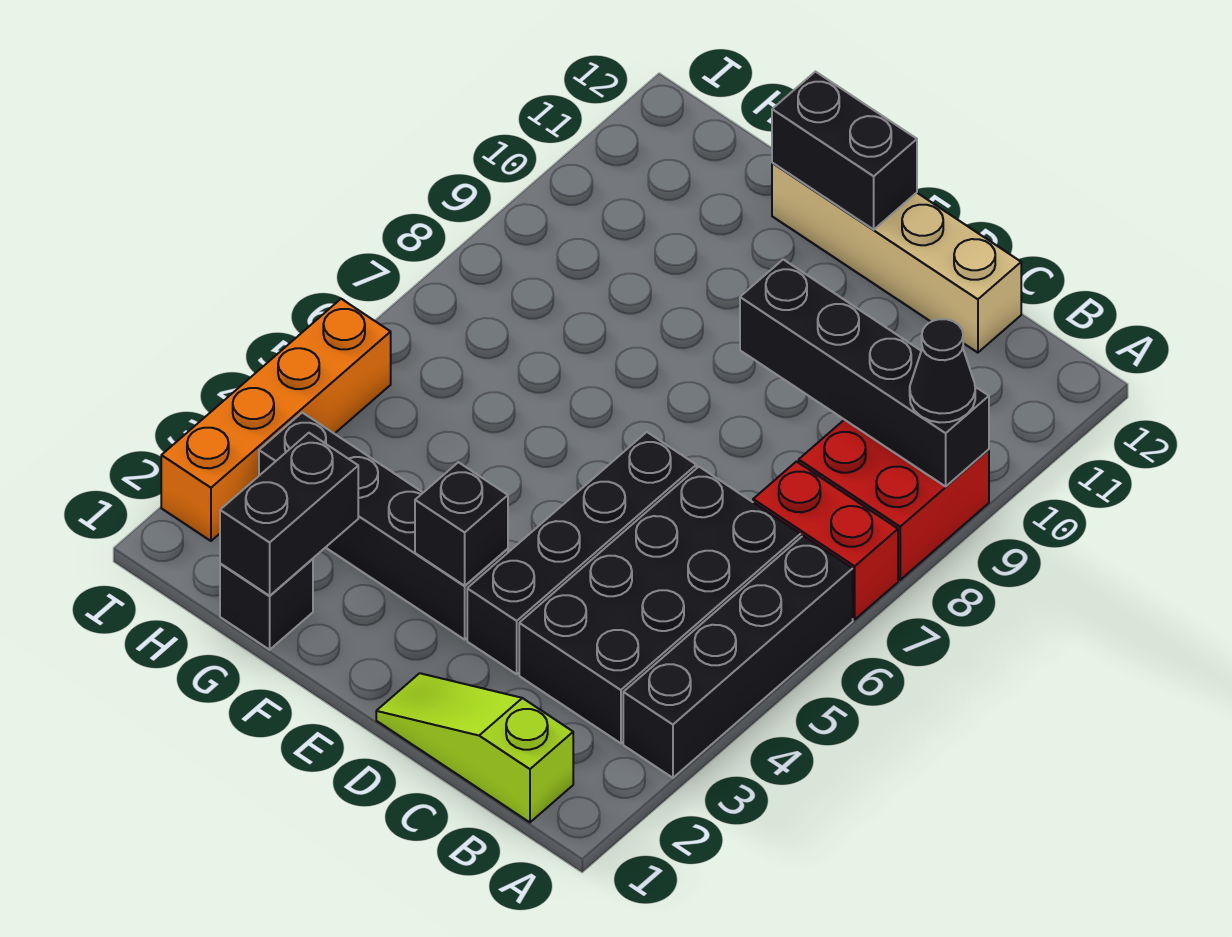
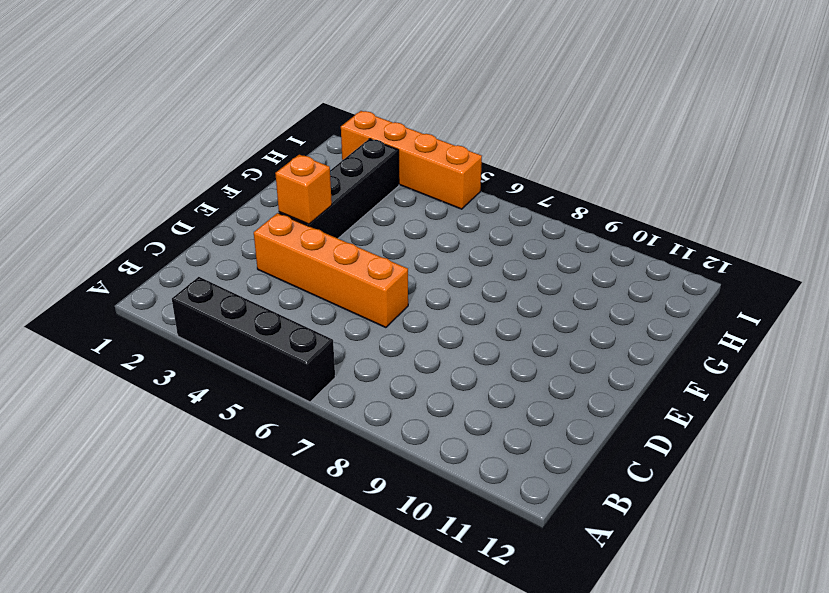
orange brick D3:D6 level 1 -> black brick D3:D6 level 1
orange brick E3 level 2 -> black brick E3 level 2
none -> red brick A7:B7 level 1
none -> red brick A8:B9 level 1
none -> lime slope B1:D1 level 1 top B

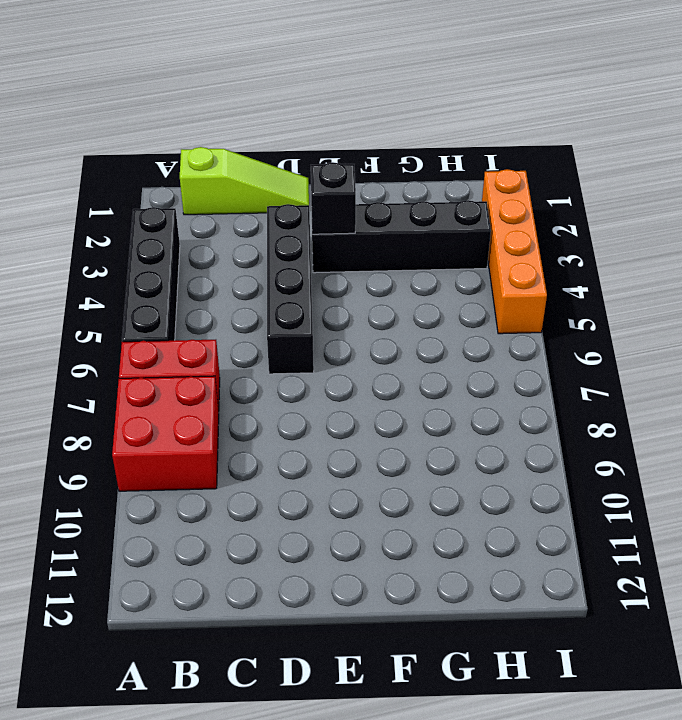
none -> black brick B3:C6 level 1
none -> tan brick C12:F12 level 1
none -> black brick G1 level 1

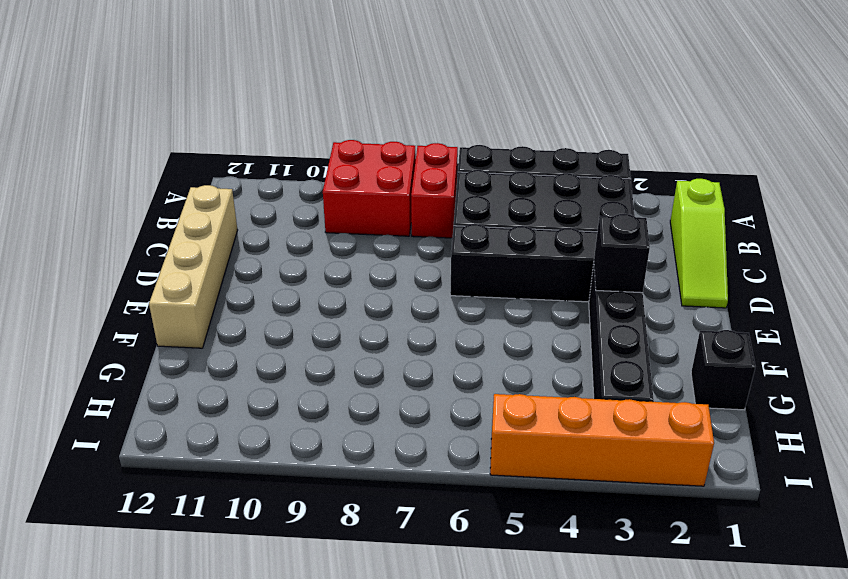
none -> black brick A9:D9 level 2
none -> black brick E12:F12 level 2
none -> black brick G1:G2 level 2

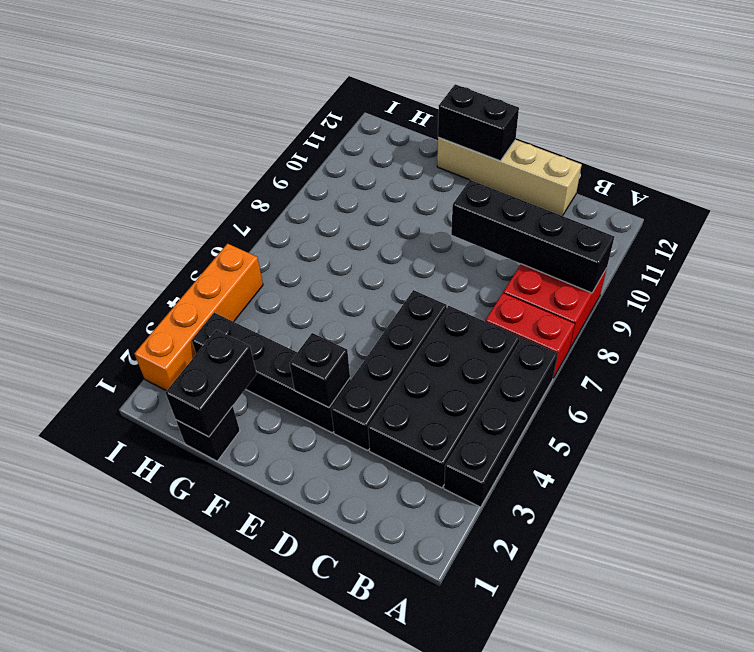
none -> lime slope B1:D1 level 1 top B
none -> black cone A9 level 3

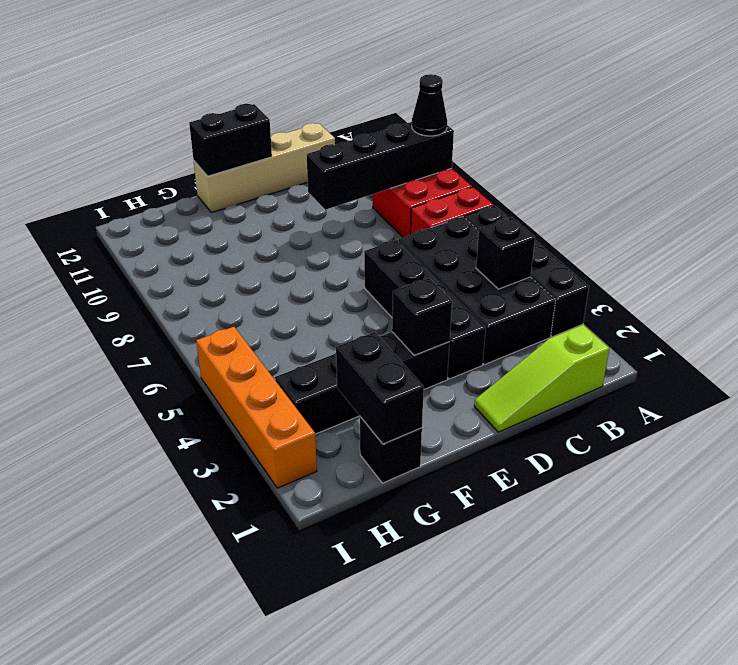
black brick B4 level 2 -> none

